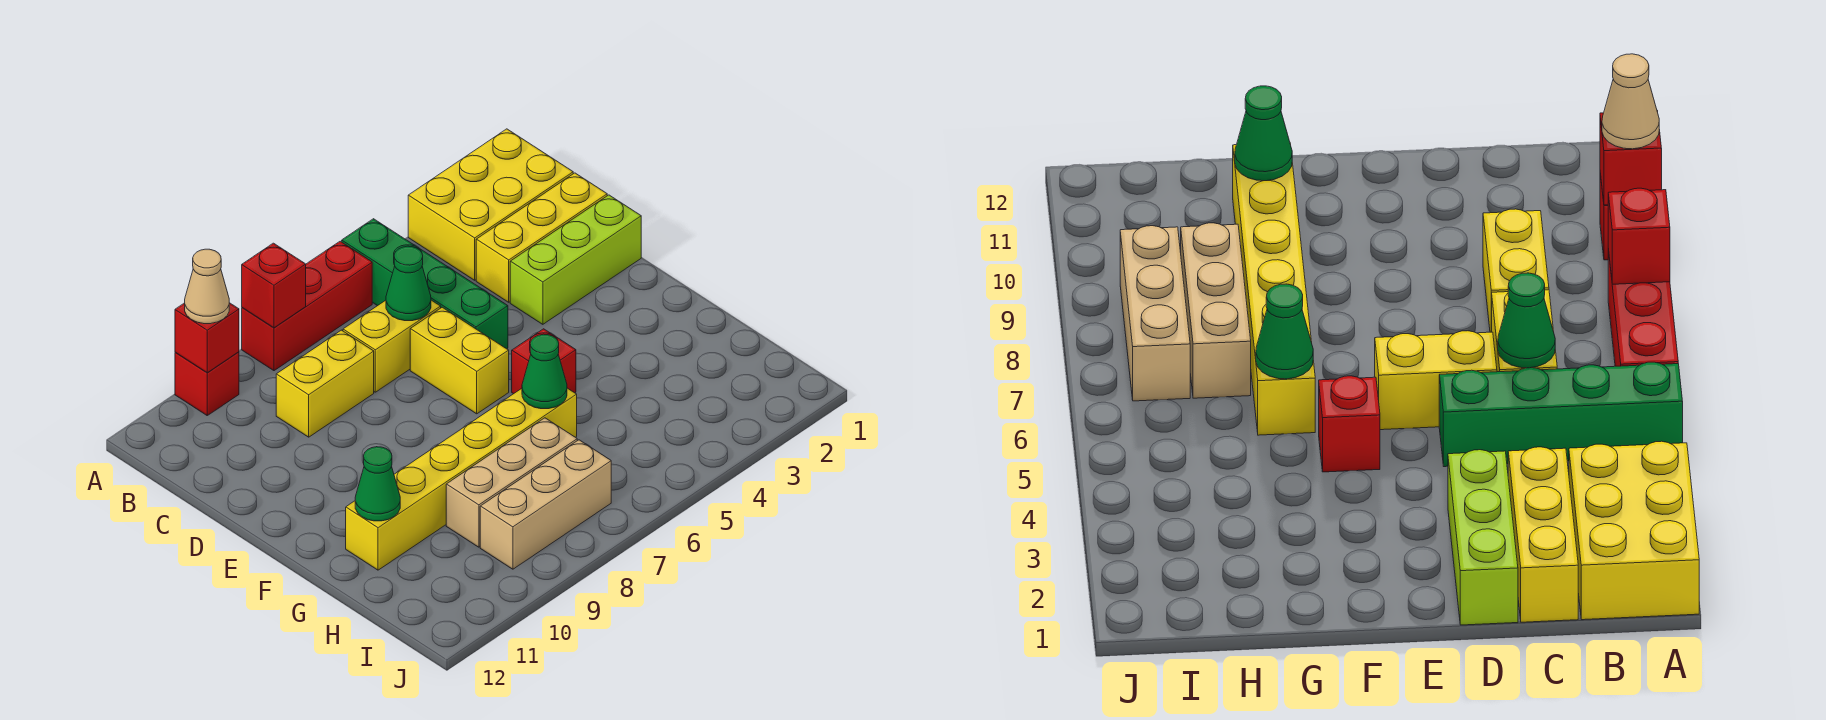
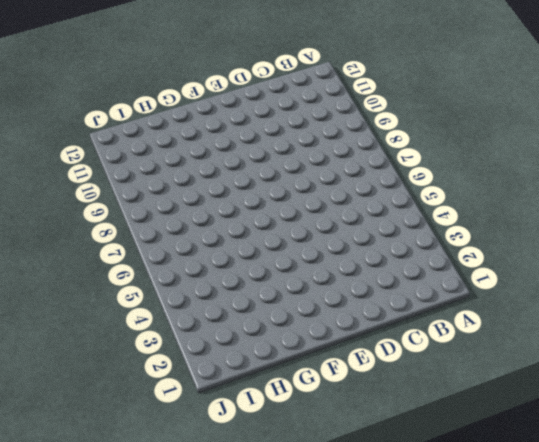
none -> yellow brick A1:B3 level 1
none -> green brick A5:D5 level 1
none -> red brick A6:A8 level 1

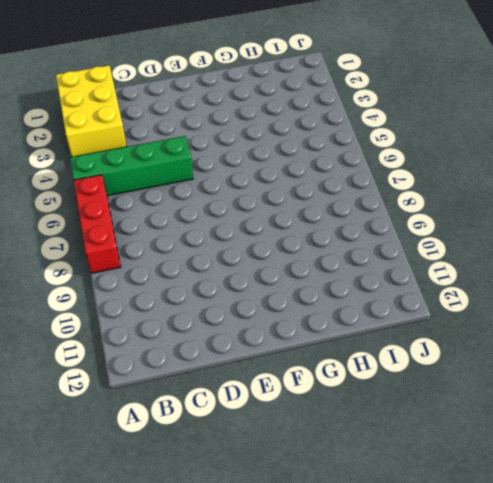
none -> red brick A10 level 1
none -> yellow brick C1:C3 level 1
none -> yellow brick C6:C7 level 1

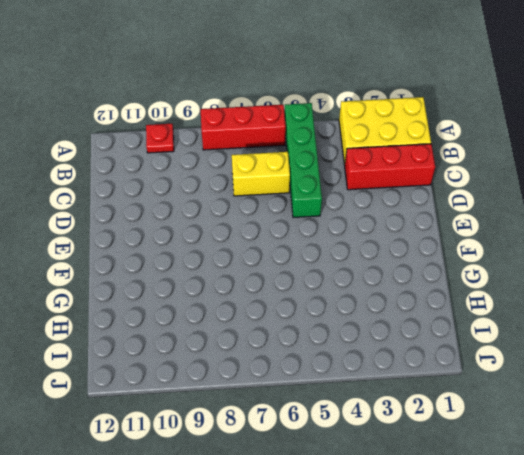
red plate A10 level 1 -> red brick A10 level 1
red brick C1:C3 level 1 -> yellow brick C1:C3 level 1
none -> yellow brick C8:C9 level 1
none -> lime brick D1:D3 level 1
none -> yellow brick D6:E6 level 1

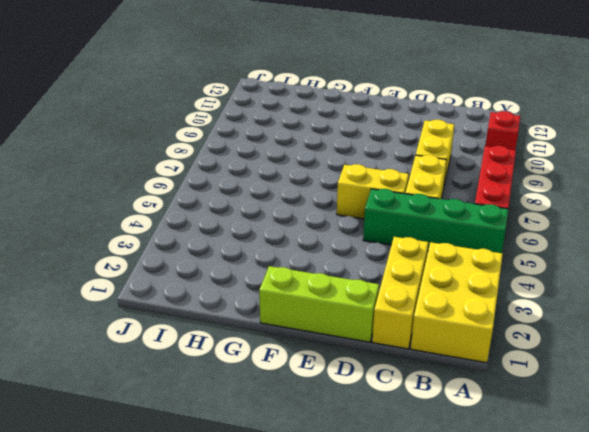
lime brick D1:F1 level 1 -> lime brick D1:D3 level 1
none -> red brick F5 level 1
none -> yellow brick G6:G11 level 1
none -> tan brick H7:H9 level 1

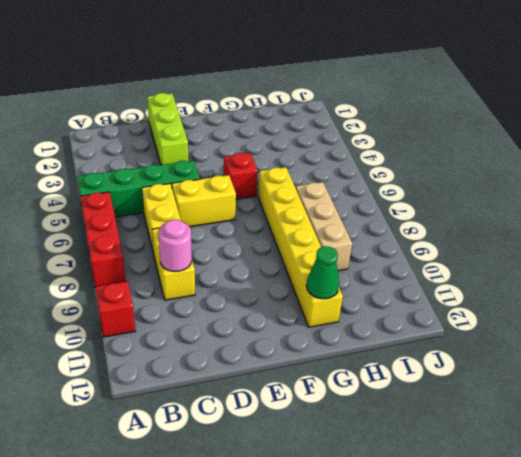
pink round brick C9 level 2 -> none
none -> yellow brick A1:B3 level 1
none -> yellow brick C1:C3 level 1
none -> tan brick I7:I9 level 1

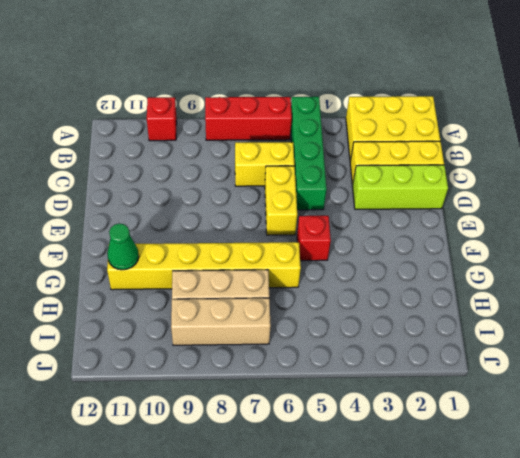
none -> yellow brick C8:C9 level 1
none -> red brick A8 level 2
none -> red brick A10 level 2

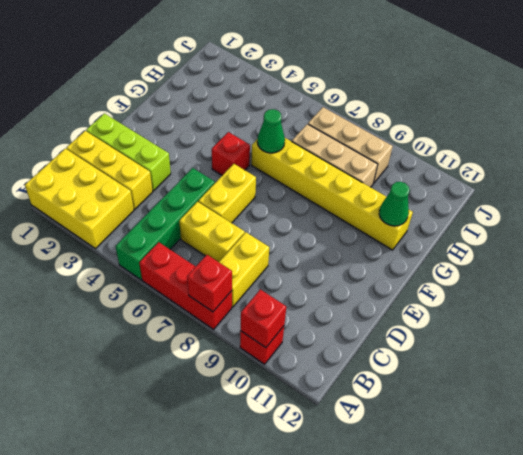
yellow brick B8:C8 level 1 -> yellow brick C8:C9 level 1
none -> green cone C6 level 2
none -> tan cone A10 level 3

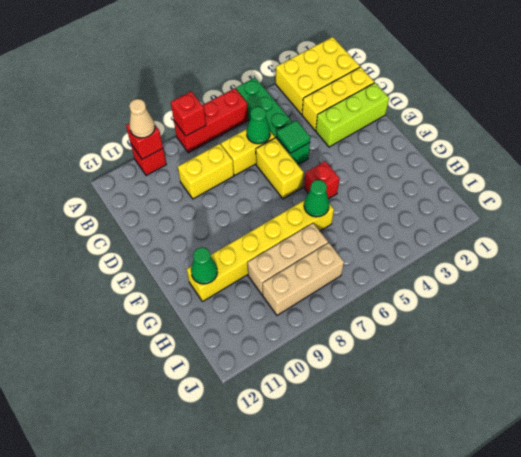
green tile D5 level 2 -> none

